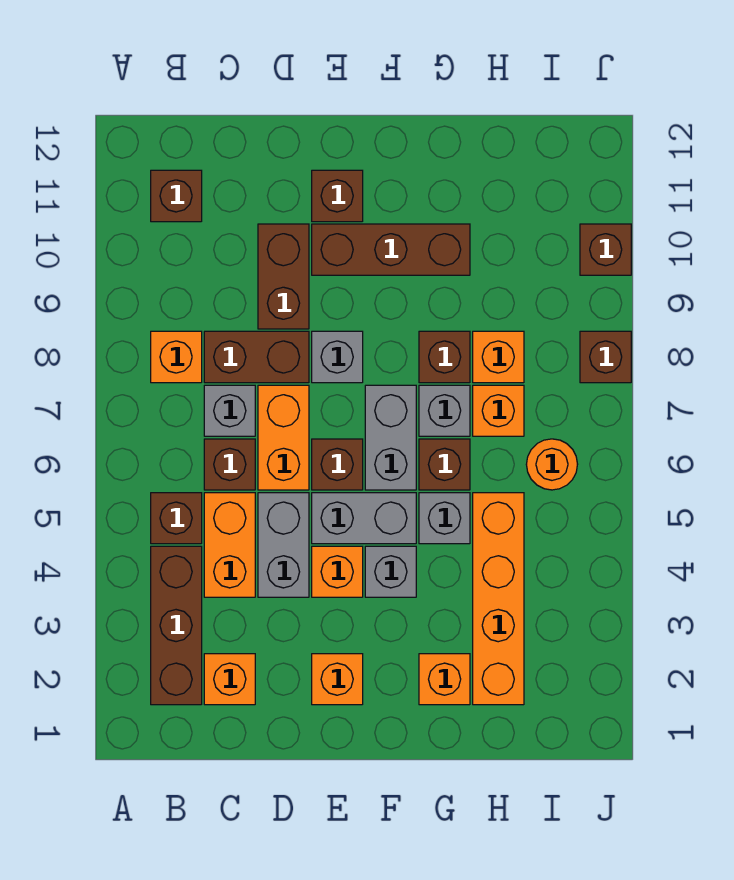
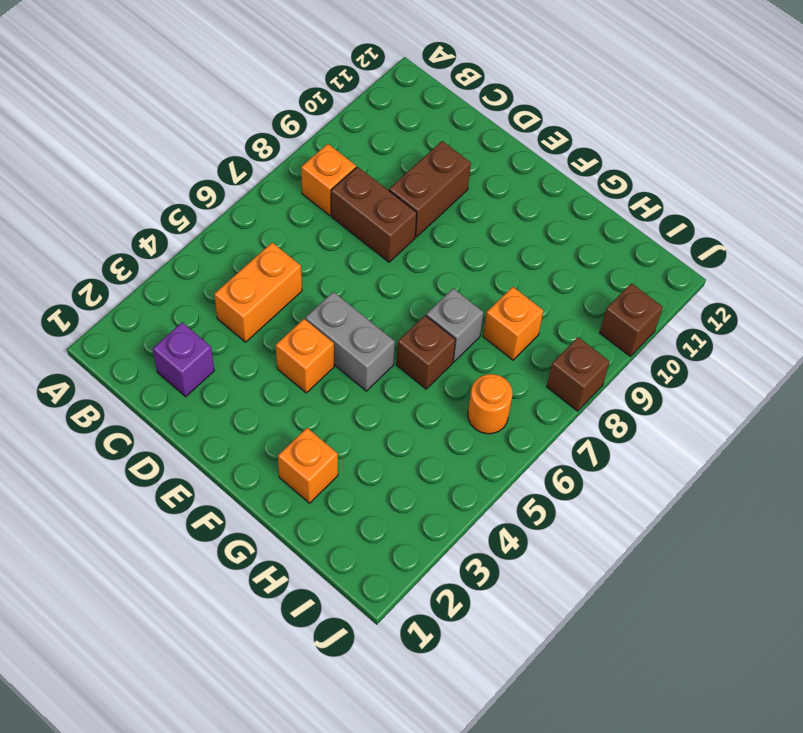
purple brick C2 level 1 -> orange brick C2 level 1
none -> brown brick B2:B4 level 1
none -> brown brick B5 level 1
none -> brown brick B11 level 1
none -> brown brick C6 level 1

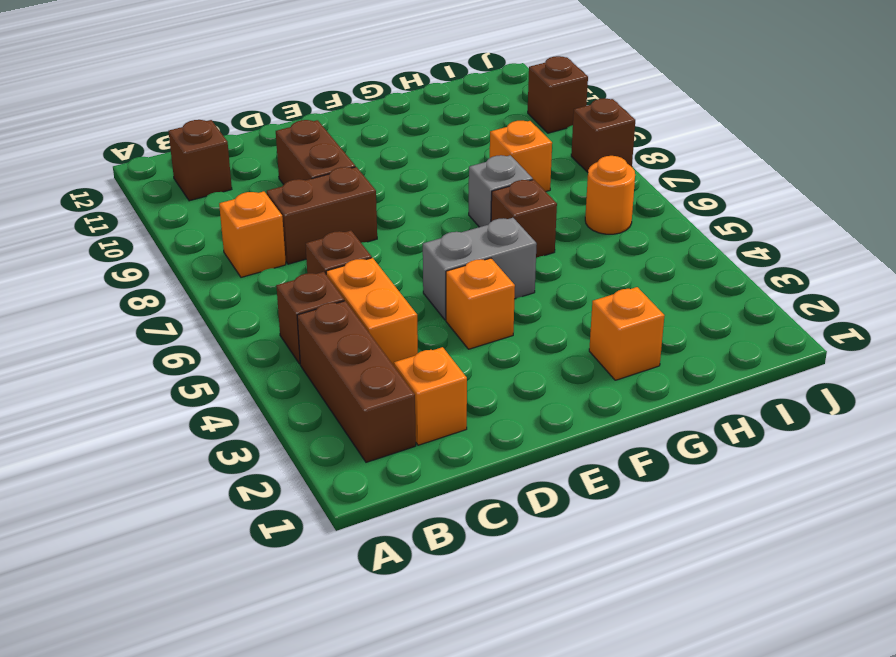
none -> grey brick C7 level 1
none -> grey brick D4:D5 level 1
none -> orange brick D6:D7 level 1
none -> orange brick E2 level 1

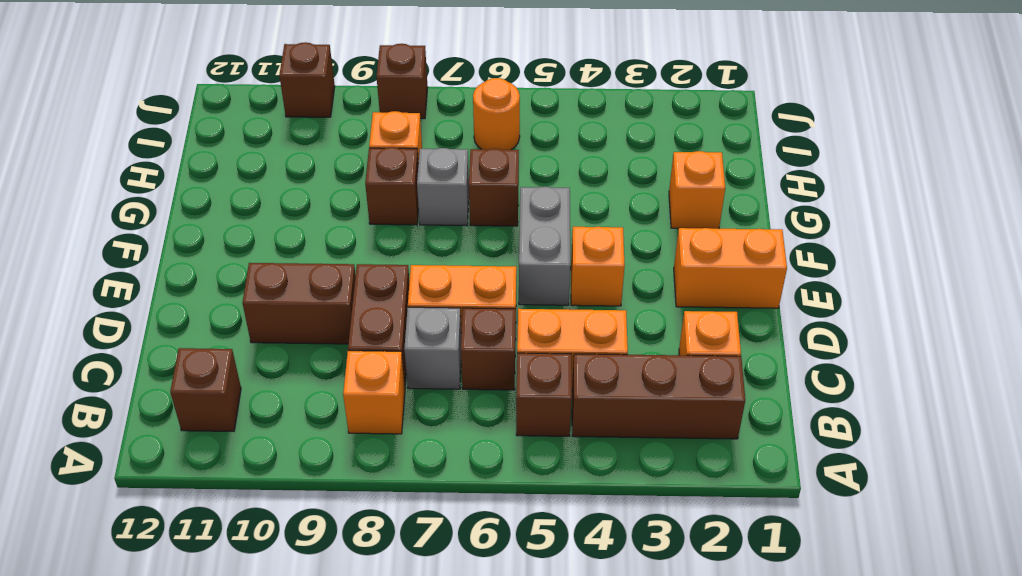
orange brick E1:E2 level 1 -> orange brick E2 level 1
none -> grey brick D4:D5 level 1
none -> brown brick E6 level 1
none -> grey brick E8 level 1
none -> brown brick E10:G10 level 1

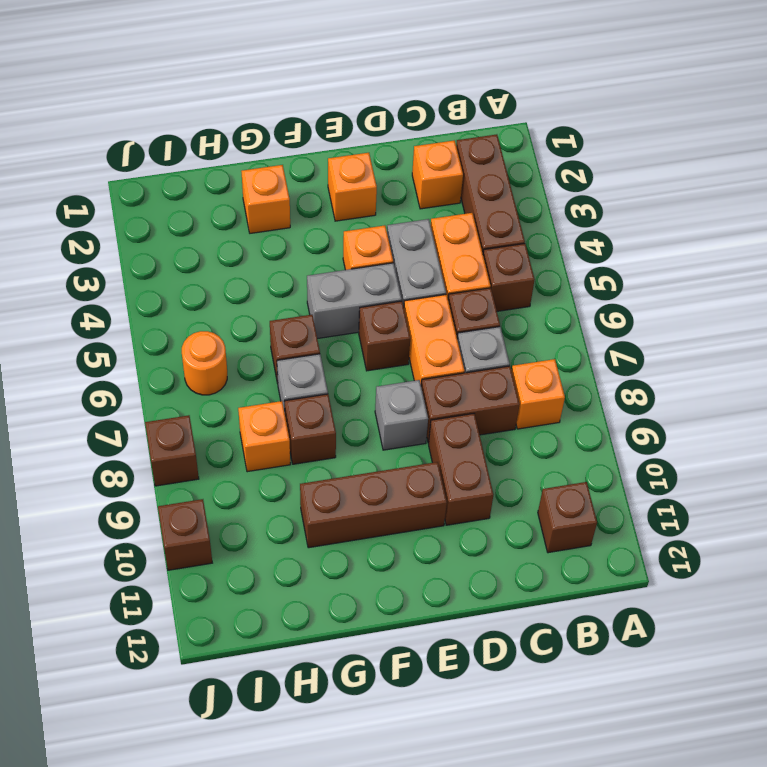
none -> brown brick E11 level 1
none -> grey brick F4 level 1
none -> grey brick F6:F7 level 1
none -> grey brick G5 level 1

